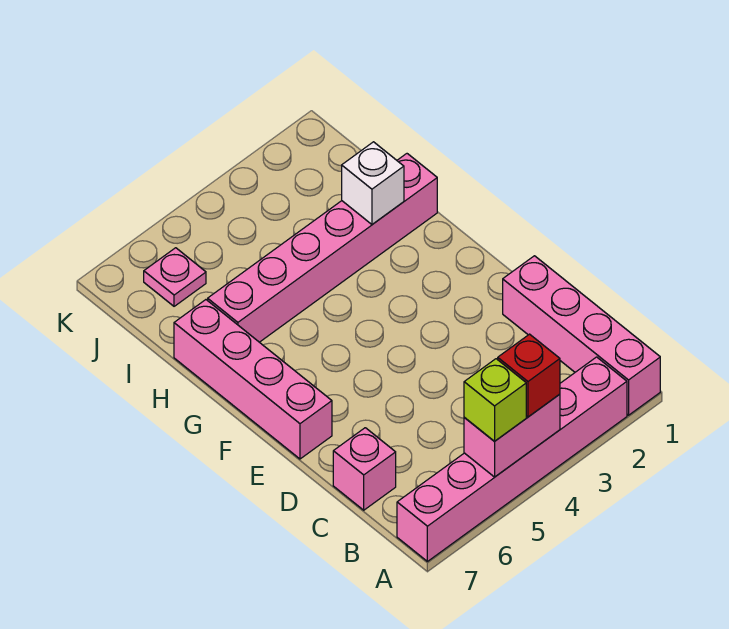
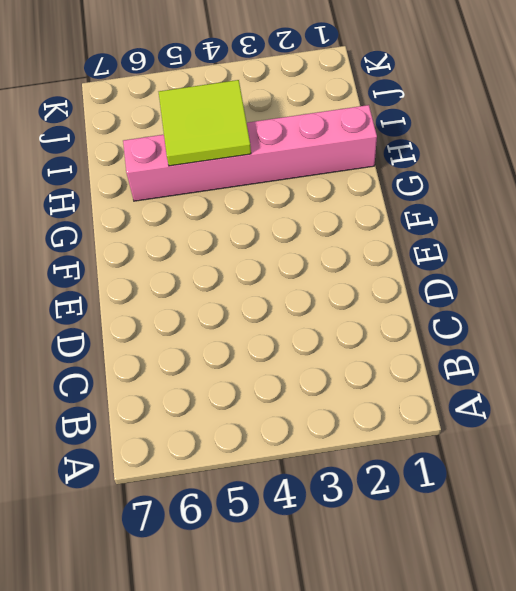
lime tile H4:I5 level 2 -> none
none -> pink brick A1:D1 level 1
none -> pink brick A2:A7 level 1

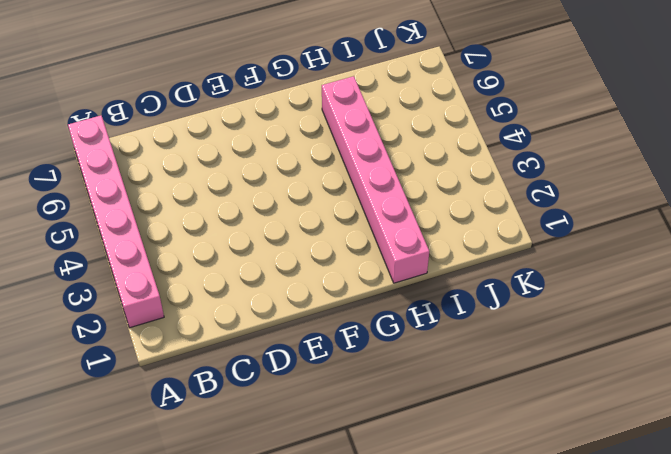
none -> pink brick A1:D1 level 1
none -> pink brick C7 level 1

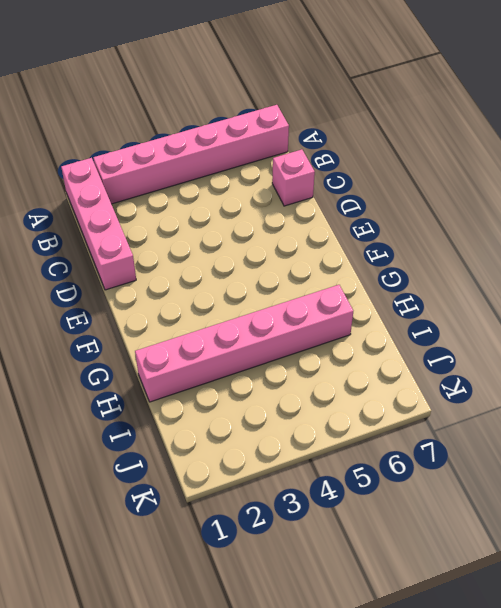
none -> pink brick E7:H7 level 1
none -> pink plate J6 level 1

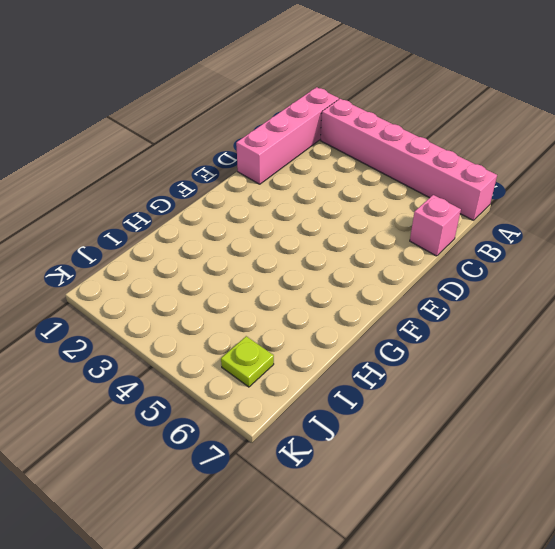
lime plate J6 level 1 -> pink plate J6 level 1
none -> pink brick E7:H7 level 1
none -> pink brick H1:H6 level 1

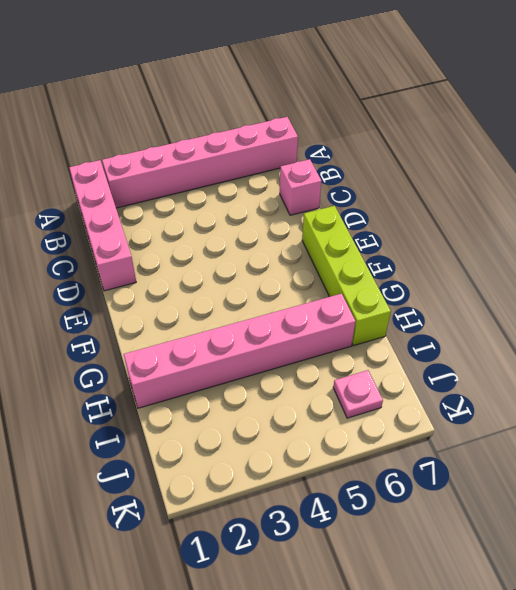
lime brick E7:H7 level 1 -> pink brick E7:H7 level 1
none -> pink brick A4:A5 level 2
none -> white brick H2 level 2

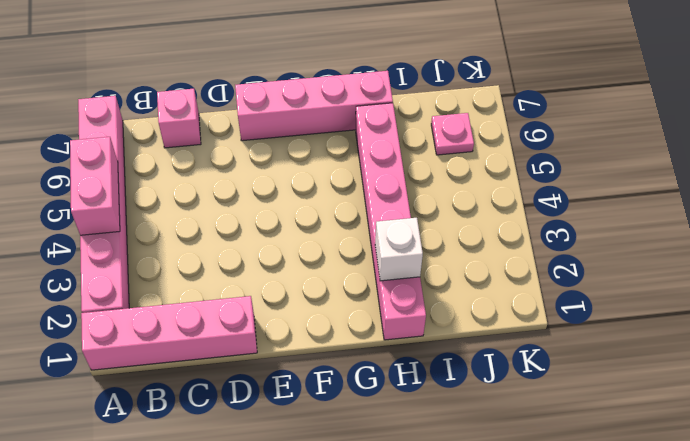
none -> red brick A4 level 3
none -> lime brick A5 level 3

